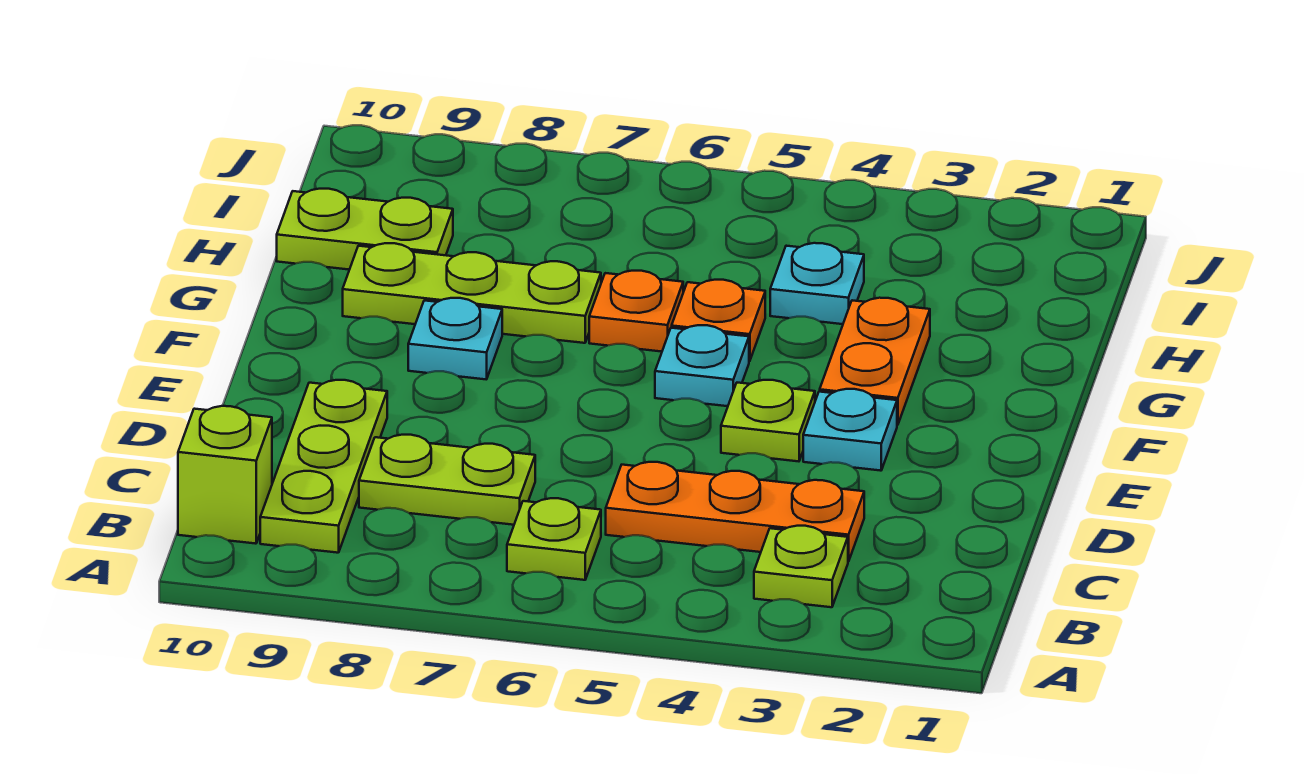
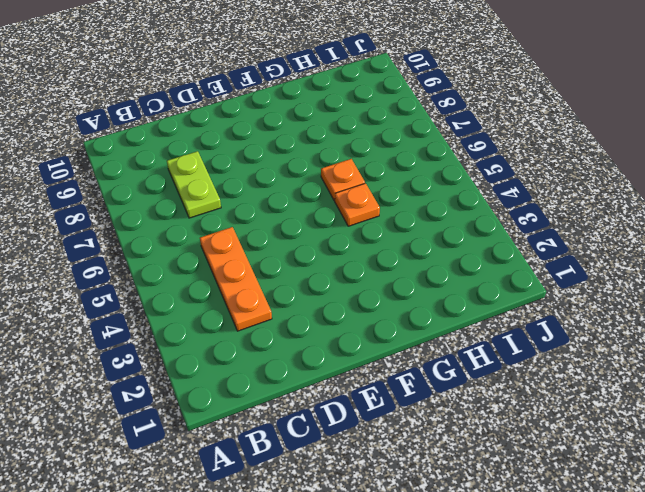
none -> lime plate B3 level 1
none -> lime plate B6 level 1
none -> lime plate B9:D9 level 1

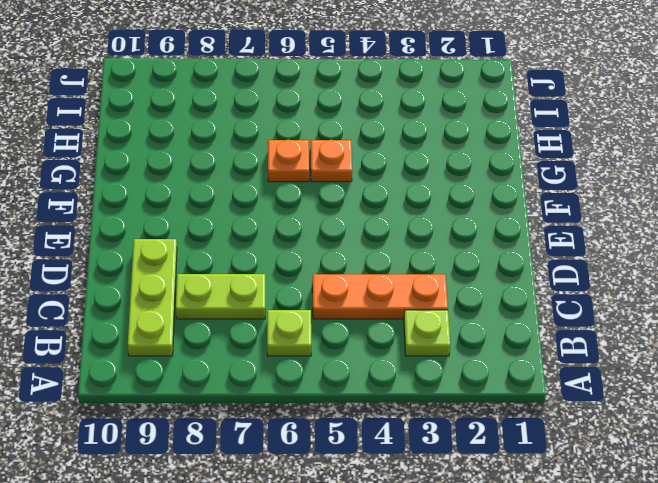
none -> lime brick B10 level 1
none -> cyan plate E3 level 1
none -> lime plate E4 level 1

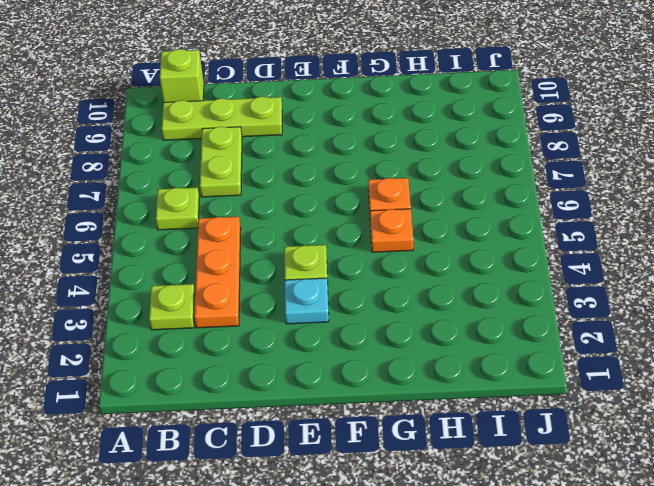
none -> orange plate F3:G3 level 1
none -> cyan plate F5 level 1
none -> cyan plate F8 level 1

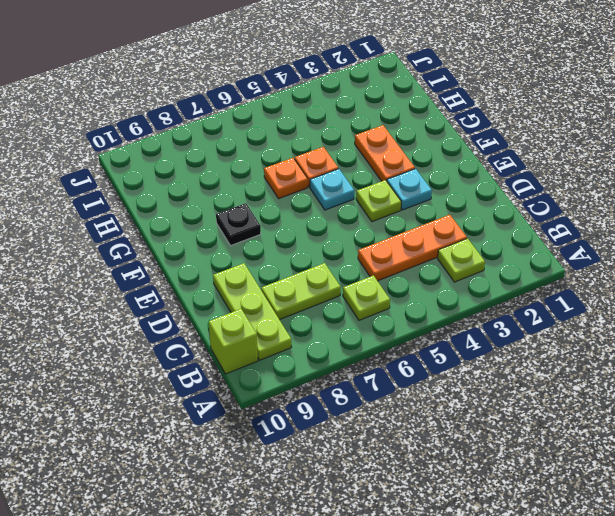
black plate F8 level 1 -> cyan plate F8 level 1
none -> lime plate G7:G9 level 1
none -> cyan plate H4 level 1
none -> lime plate H9:H10 level 1

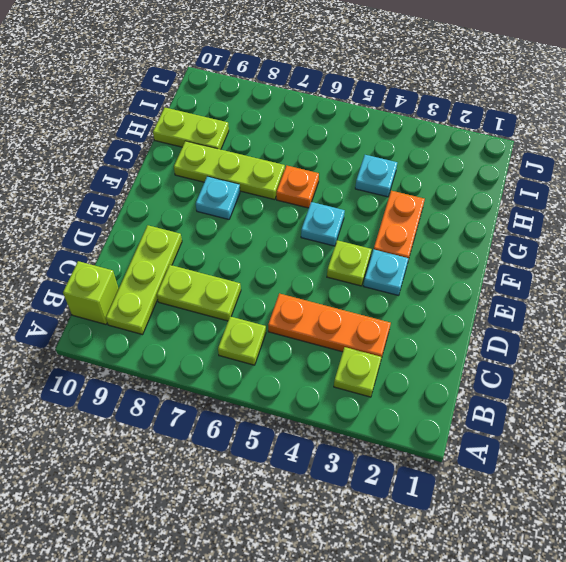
none -> orange plate G5 level 1

